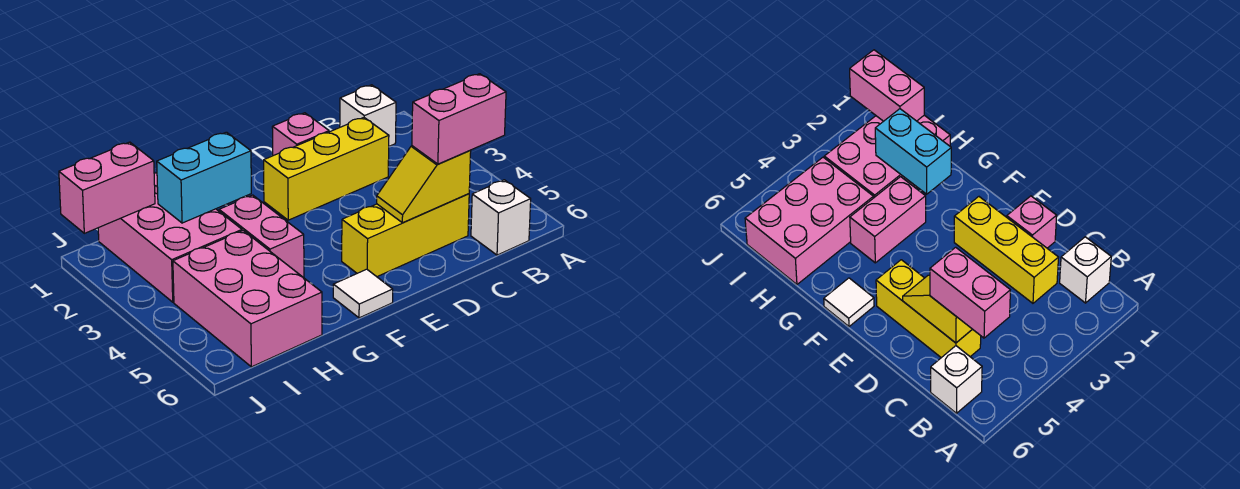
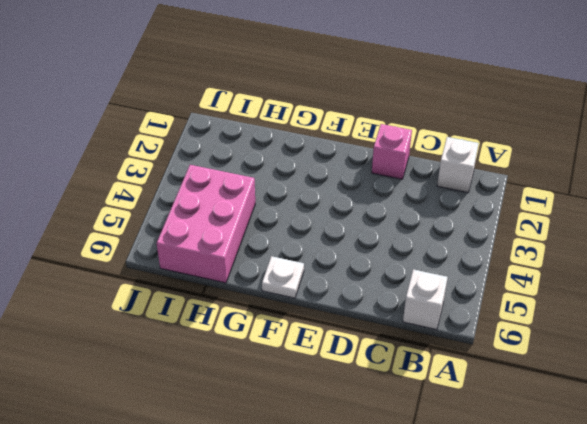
white plate F6 level 1 -> white tile F6 level 1
none -> yellow brick C2:E2 level 1
none -> yellow brick C5:E5 level 1
none -> pink brick G3:G4 level 1

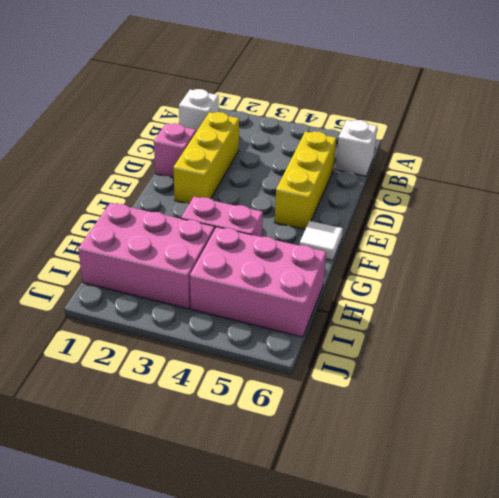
none -> yellow slope C5:D5 level 2 top C
none -> cyan brick G2:H2 level 2
none -> pink brick I1:J1 level 2

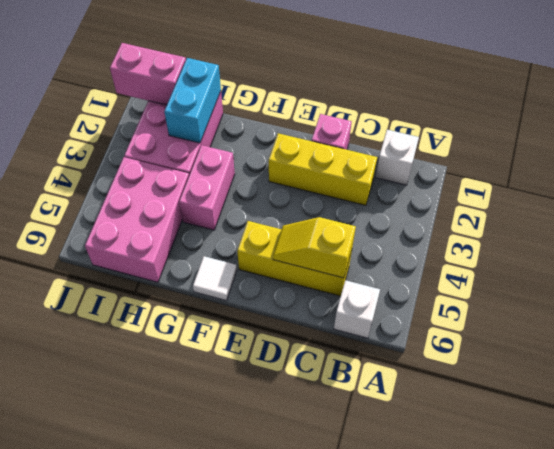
cyan brick H1:H2 level 2 -> cyan brick G2:H2 level 2
none -> pink brick B5:C5 level 3

